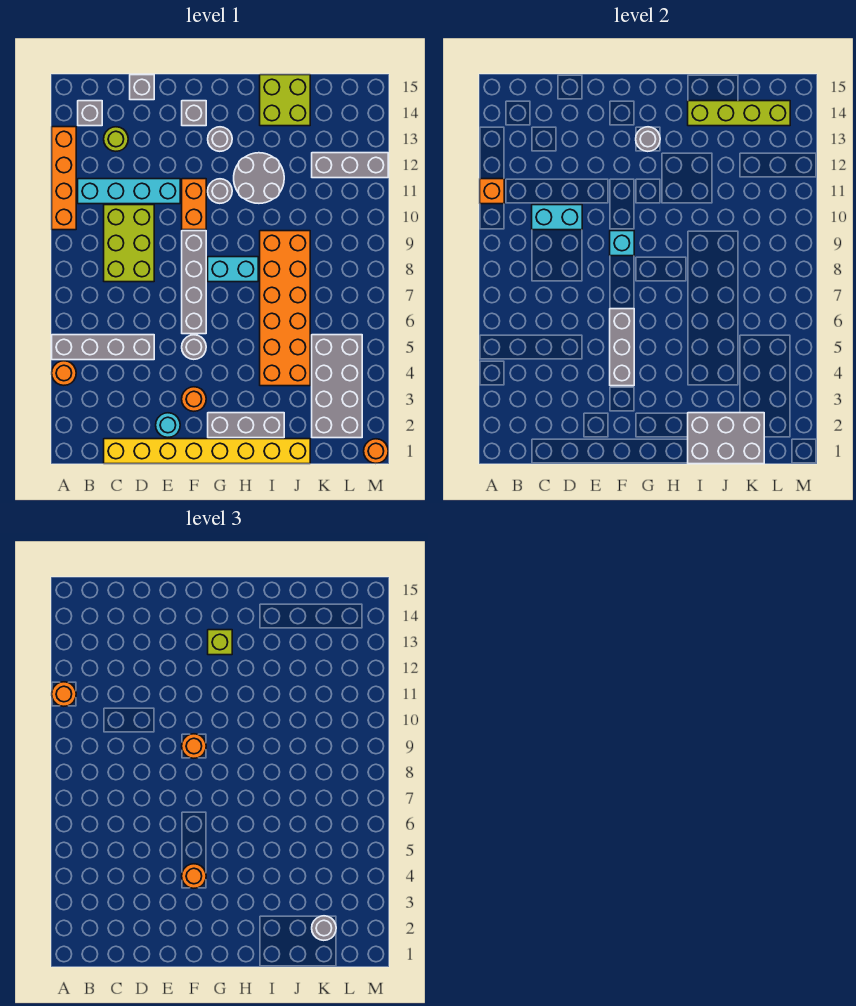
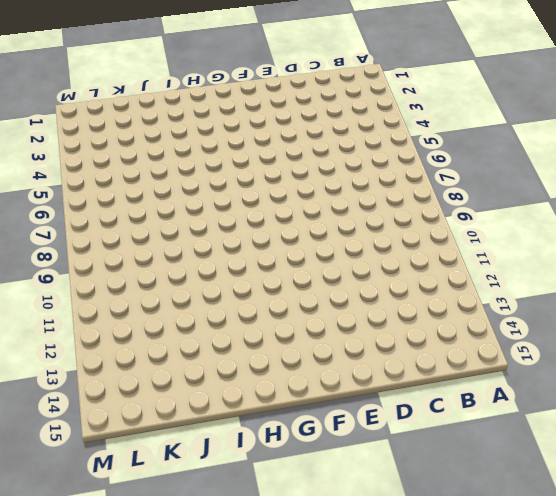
none -> orange round brick A4 level 1
none -> grey brick A5:D5 level 1
none -> orange brick A10:A13 level 1
none -> cyan brick B11:E11 level 1

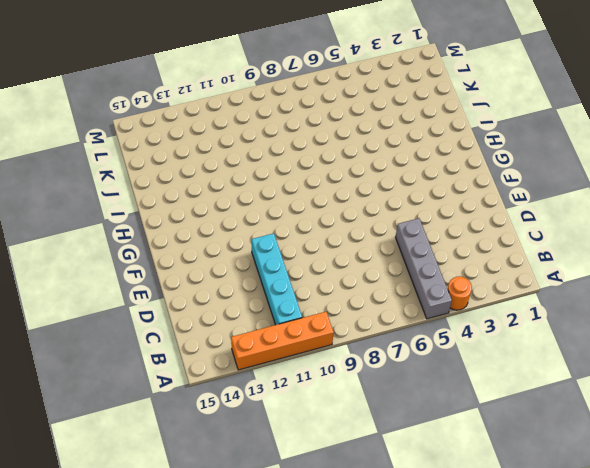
none -> grey brick B14 level 1
none -> yellow brick C1:J1 level 1
none -> lime brick C8:D10 level 1
none -> lime round brick C13 level 1

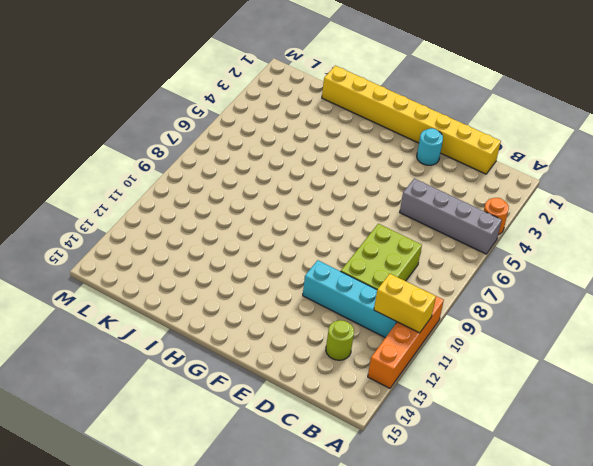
yellow brick A11:B11 level 2 -> orange brick A11 level 2
none -> grey brick B14 level 1
none -> grey brick D15 level 1
none -> orange round brick F3 level 1
none -> grey round brick F5 level 1

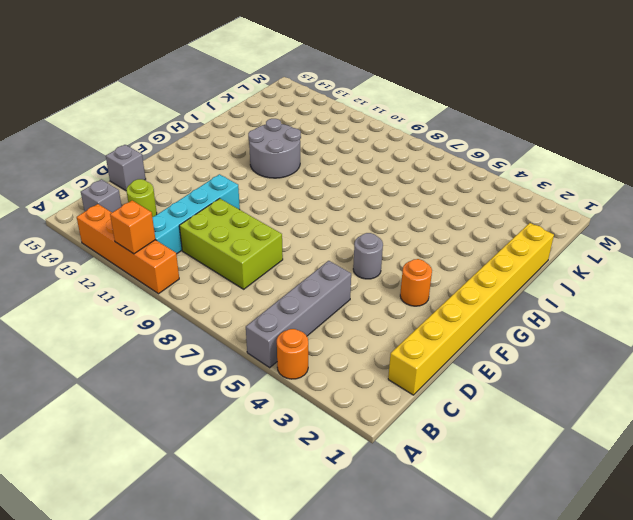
none -> cyan round brick E2 level 1
none -> grey brick F6:F9 level 1
none -> orange brick F10:F11 level 1
none -> grey brick F14 level 1

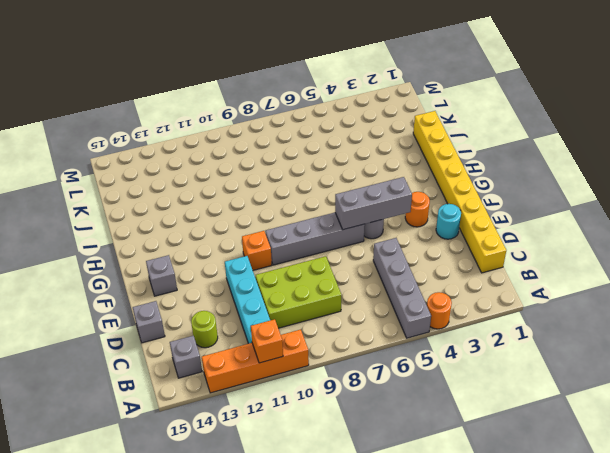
orange brick F10 level 1 -> orange brick F10:F11 level 1
none -> grey brick G2:I2 level 1
none -> cyan brick G8:H8 level 1
none -> grey round brick G11 level 1
none -> grey round brick G13 level 1

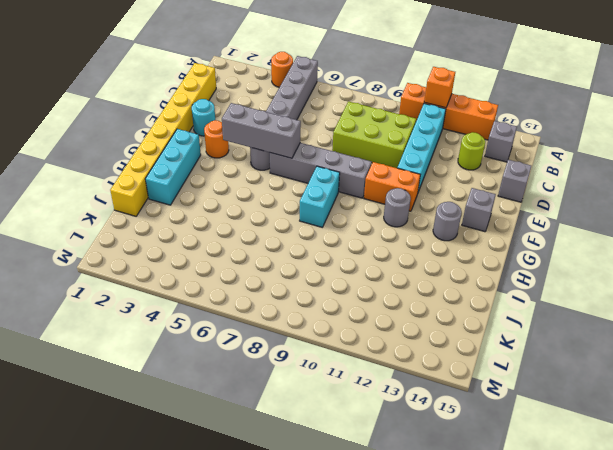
cyan brick G2:I2 level 1 -> grey brick G2:I2 level 1
none -> grey round brick H11:I12 level 1
none -> orange brick I4:J9 level 1
none -> lime brick I14:J15 level 1
none -> grey brick K2:L5 level 1

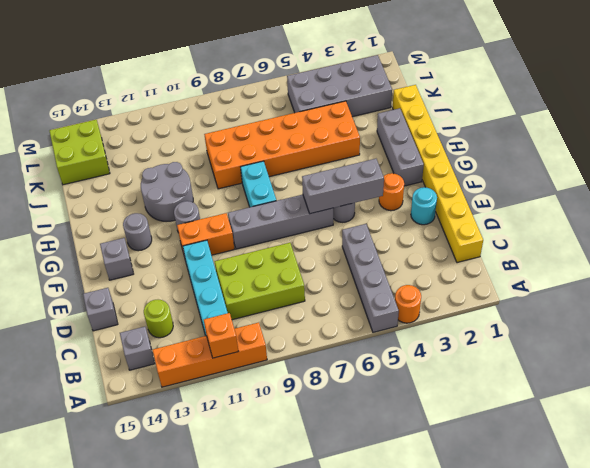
lime brick K14:L15 level 1 -> lime brick I14:J15 level 1
none -> grey brick K12:M12 level 1
none -> orange round brick M1 level 1
none -> cyan brick C10:D10 level 2
none -> cyan brick F9 level 2

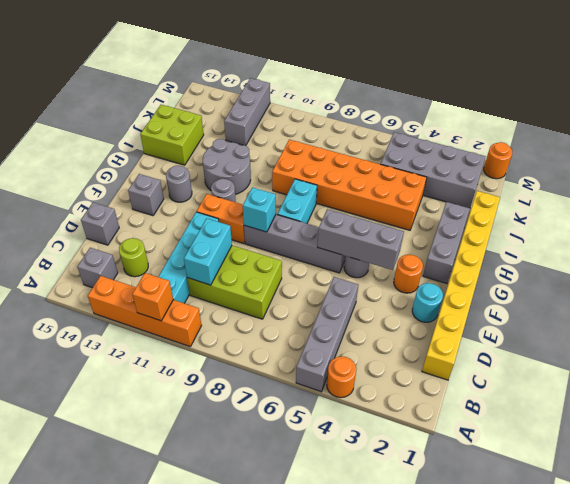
none -> grey round brick G13 level 2
none -> grey brick I1:K2 level 2
none -> lime brick I14:L14 level 2
none -> orange round brick A11 level 3

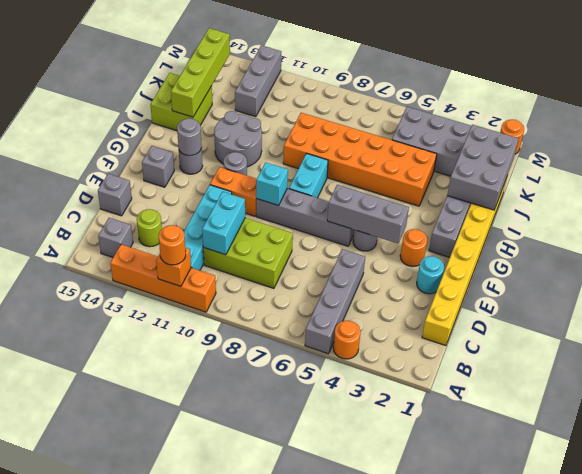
none -> orange round brick F4 level 3
none -> orange round brick F9 level 3
none -> lime brick G13 level 3
none -> grey round brick K2 level 3

